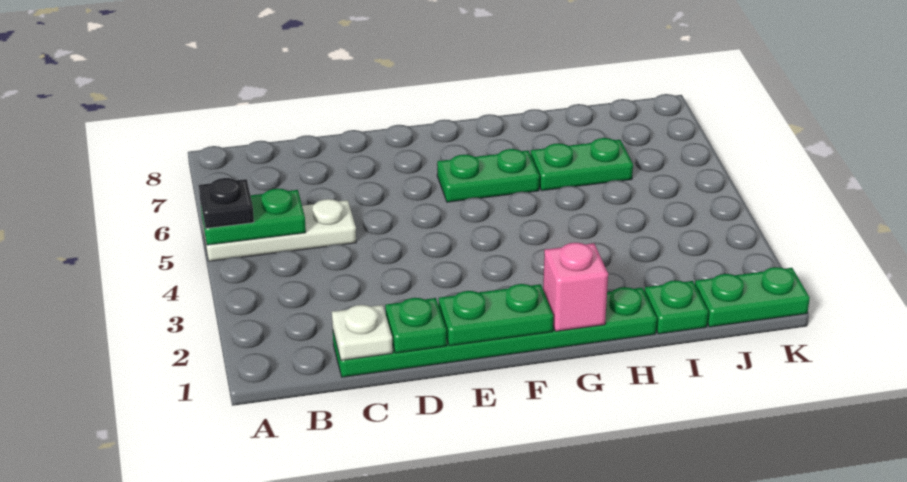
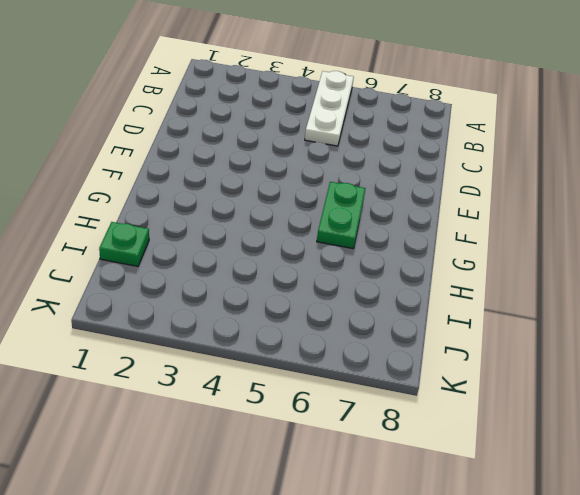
none -> green plate C1:H1 level 1
none -> green plate H6:I6 level 1
none -> green plate J1:K1 level 1

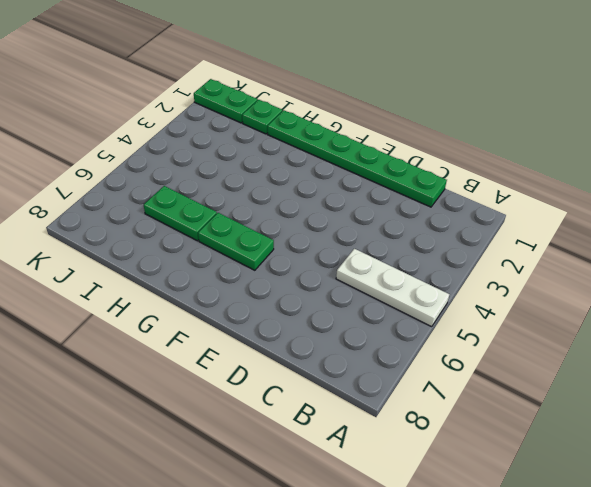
none -> green plate A5:B5 level 2
none -> white plate C1 level 2
none -> green plate D1 level 2

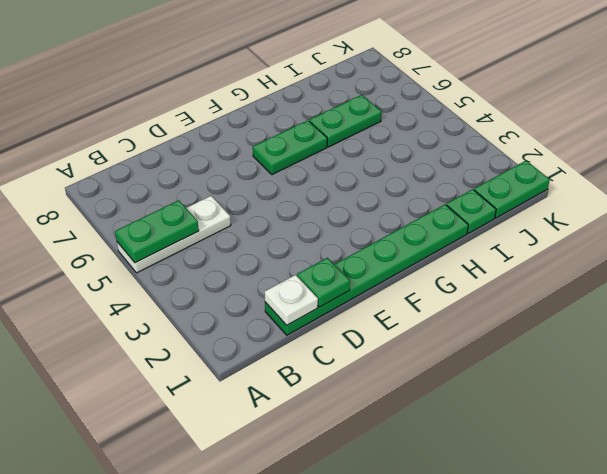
none -> green plate E1:F1 level 2
none -> pink brick G1 level 2
none -> black plate A5 level 3

